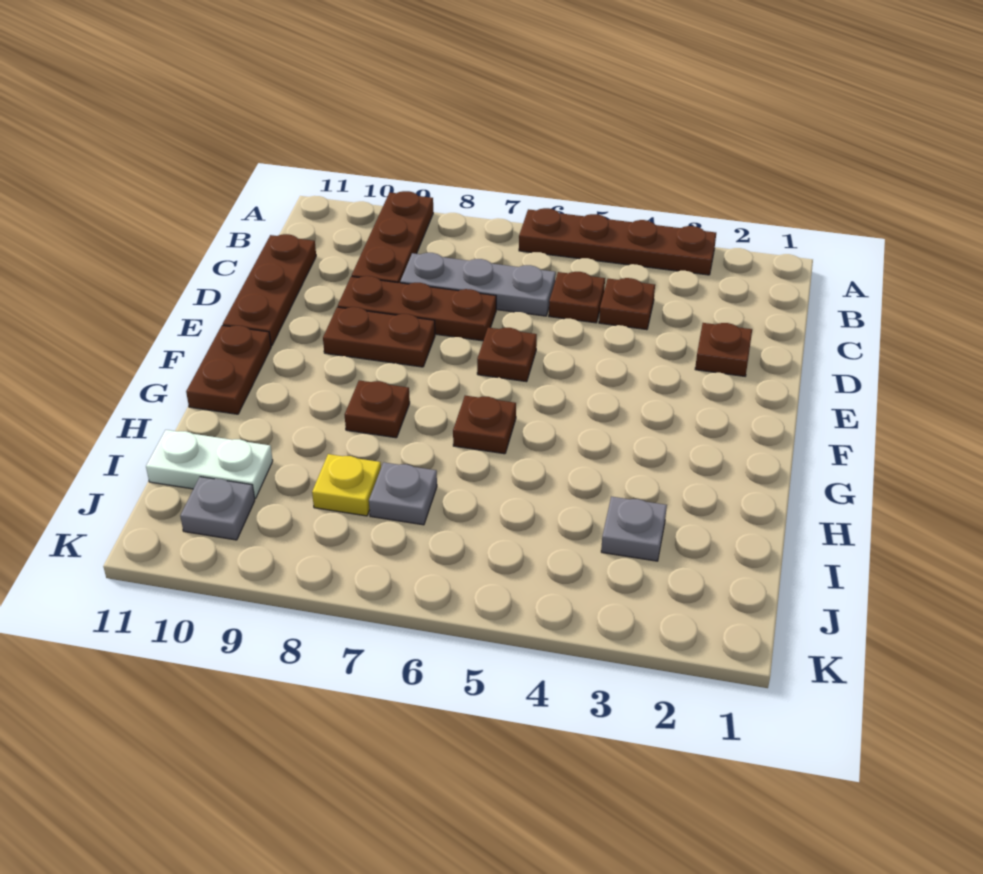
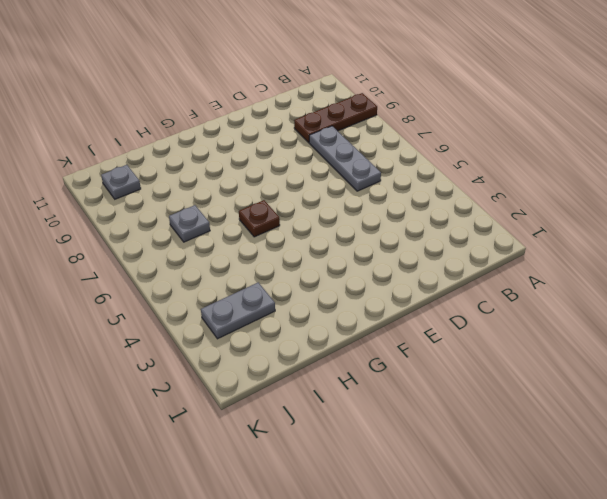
grey plate I3:J3 level 1 -> grey plate I3 level 1
none -> brown plate A3:A6 level 1
none -> brown plate C4 level 1
none -> brown plate C5 level 1

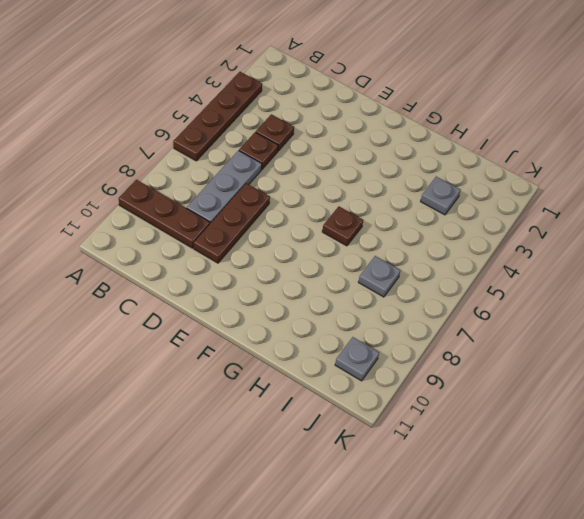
none -> brown plate C11:E11 level 1
none -> brown plate D2 level 1
none -> brown plate E6 level 1

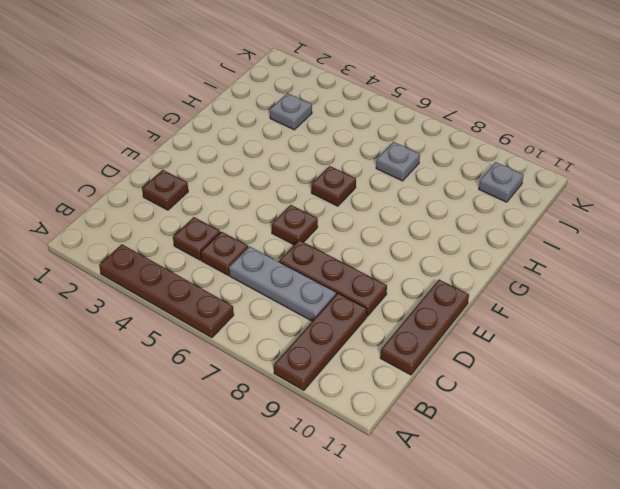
none -> brown plate E8:E9 level 1
none -> brown plate F11:G11 level 1
none -> brown plate G8 level 1

